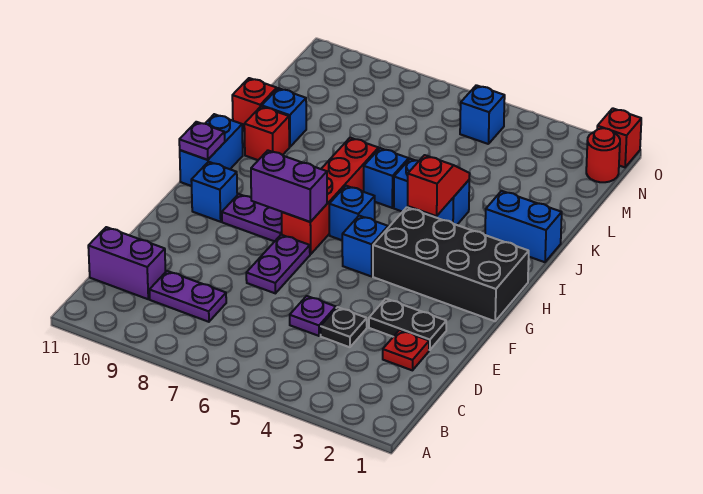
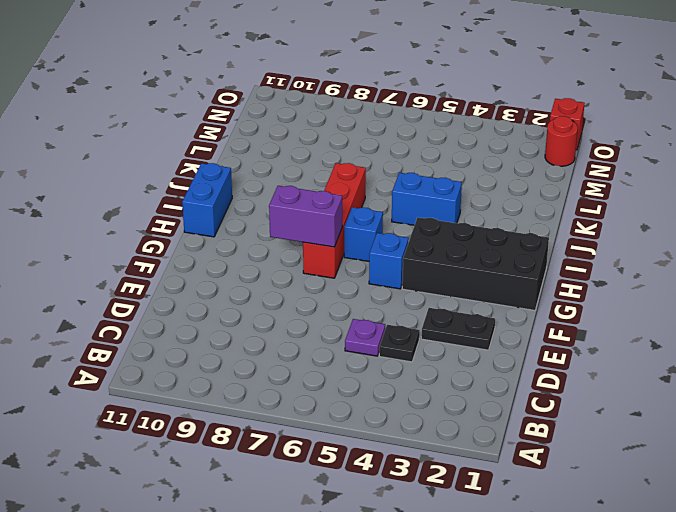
none -> purple plate C8:C9 level 1
none -> purple brick C10:C11 level 1
none -> red plate D2 level 1

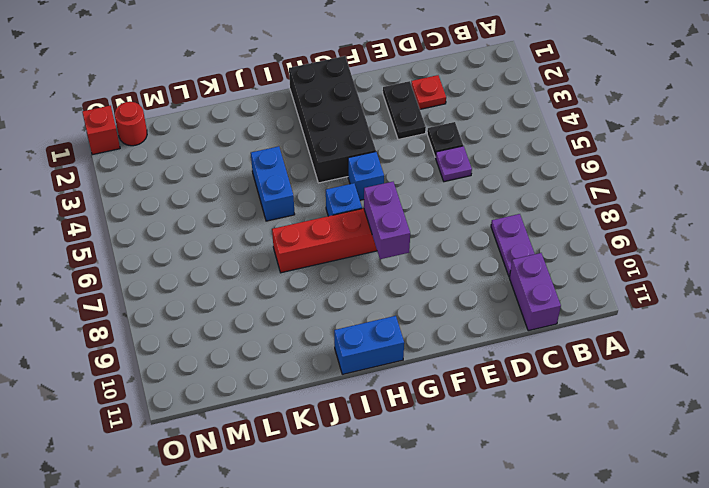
none -> purple plate E7:F7 level 1
none -> purple plate G8:G9 level 1
none -> blue brick G10 level 1

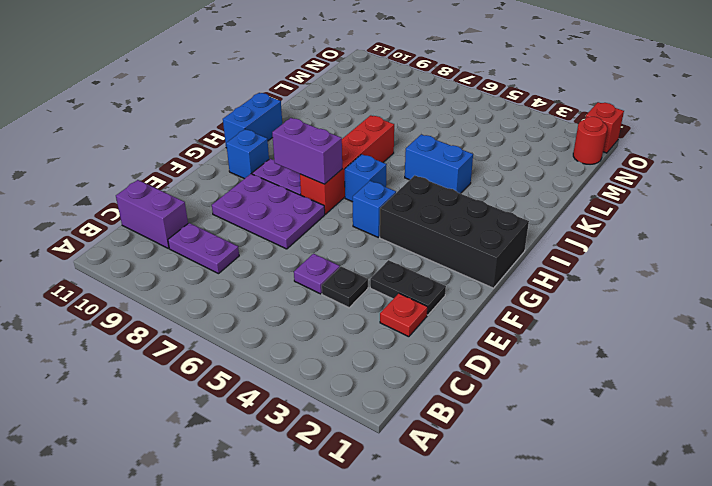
purple plate E7:F9 level 1 -> purple plate E7:F7 level 1
none -> blue brick J1:J2 level 1
none -> blue brick J6 level 1
none -> red brick J10 level 1

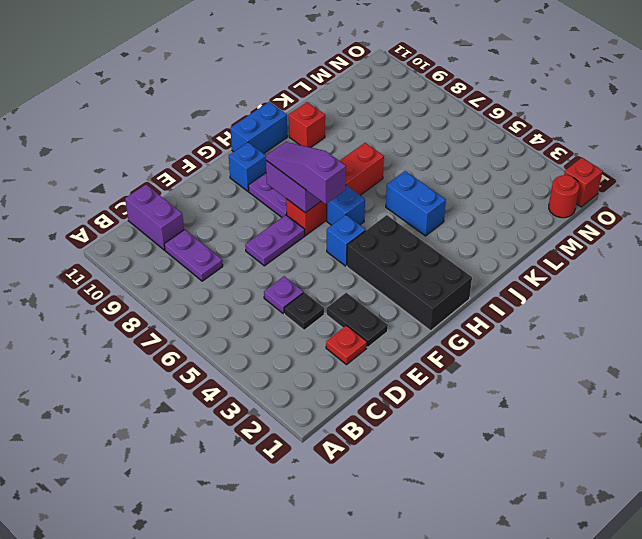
purple slope G6:G8 level 3 top 6 -> none
none -> blue brick J1:J2 level 1
none -> blue brick J6 level 1
none -> blue brick K10 level 1

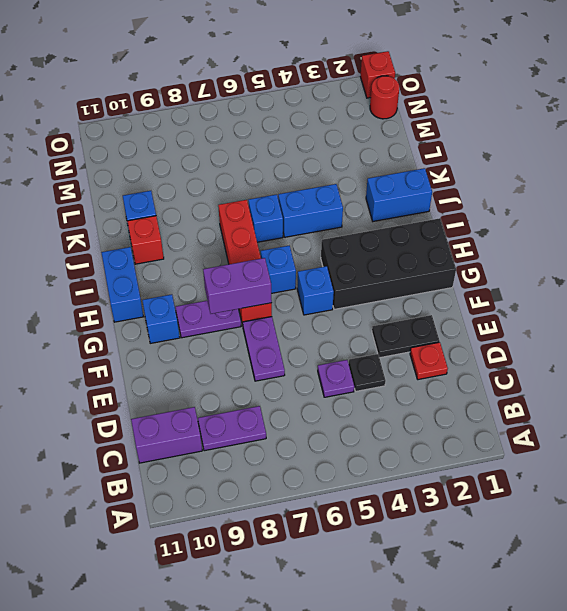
none -> red brick K11 level 1
none -> blue brick N5 level 1
none -> purple plate H11 level 2

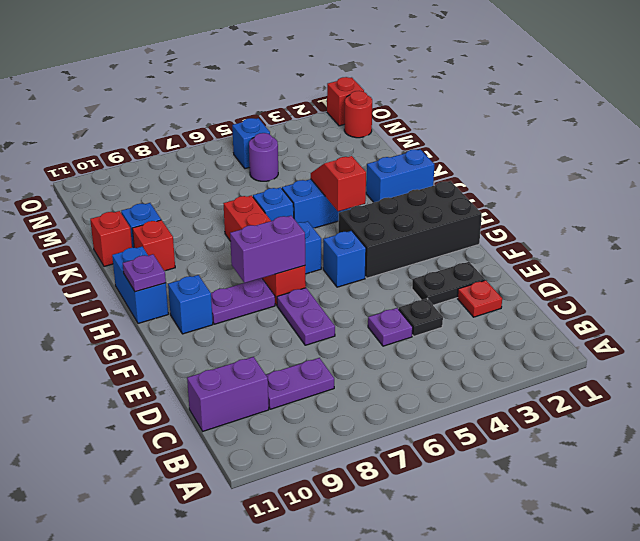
purple round brick M5 level 1 -> none

